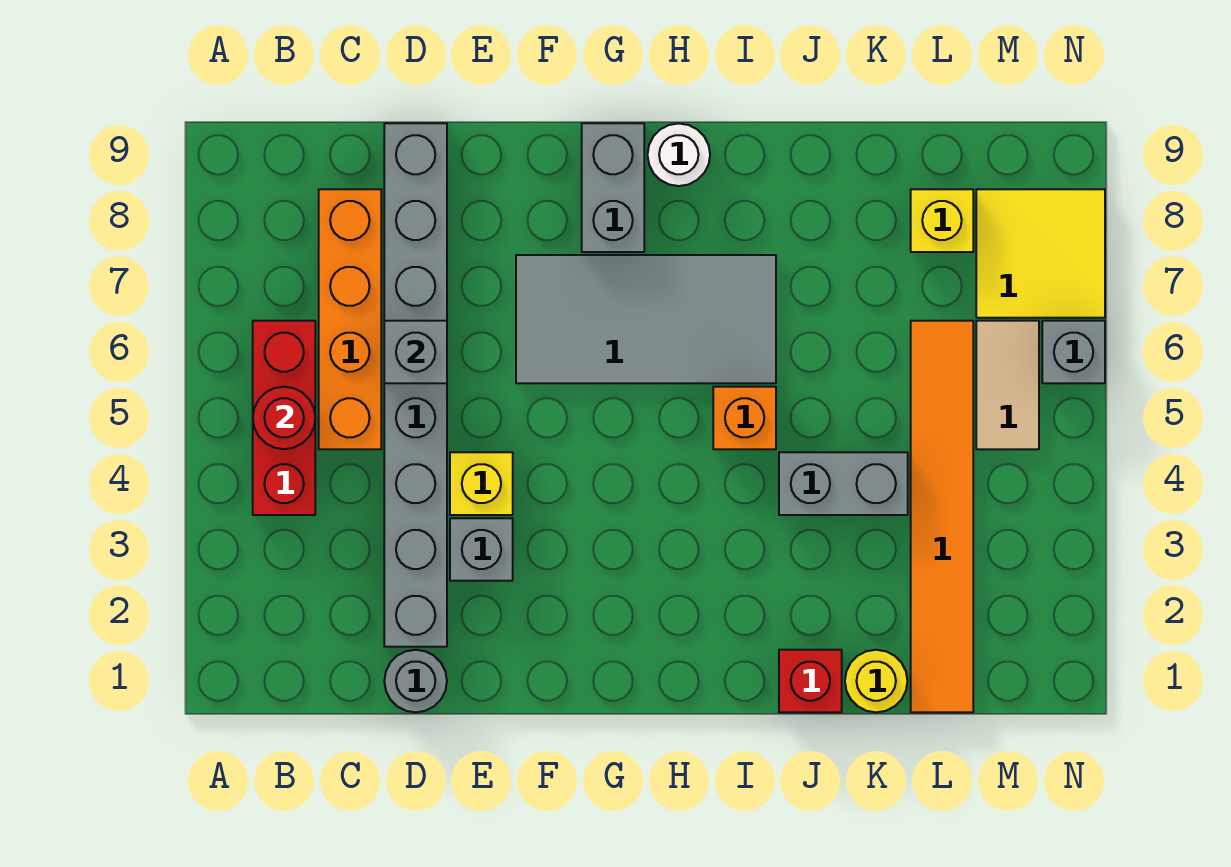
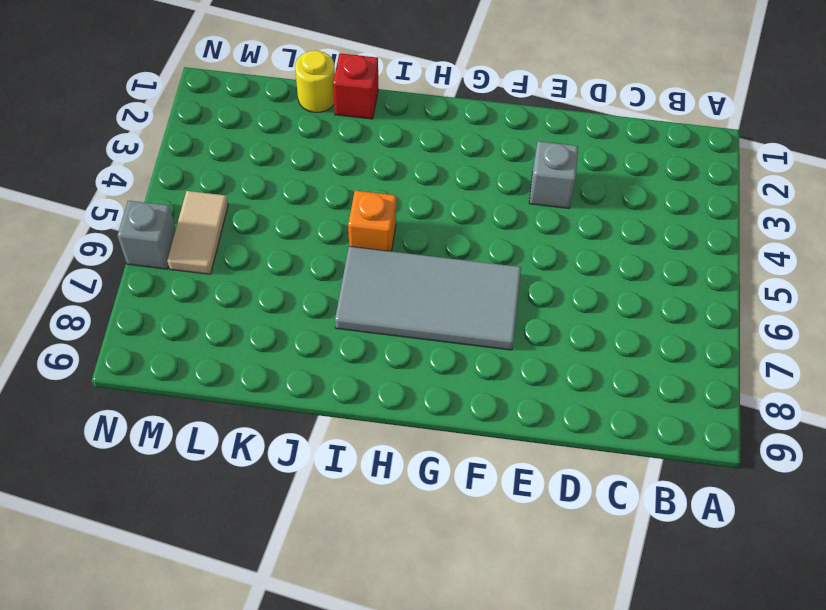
none -> red brick B4:B6 level 1
none -> orange brick C5:C8 level 1
none -> grey round brick D1 level 1

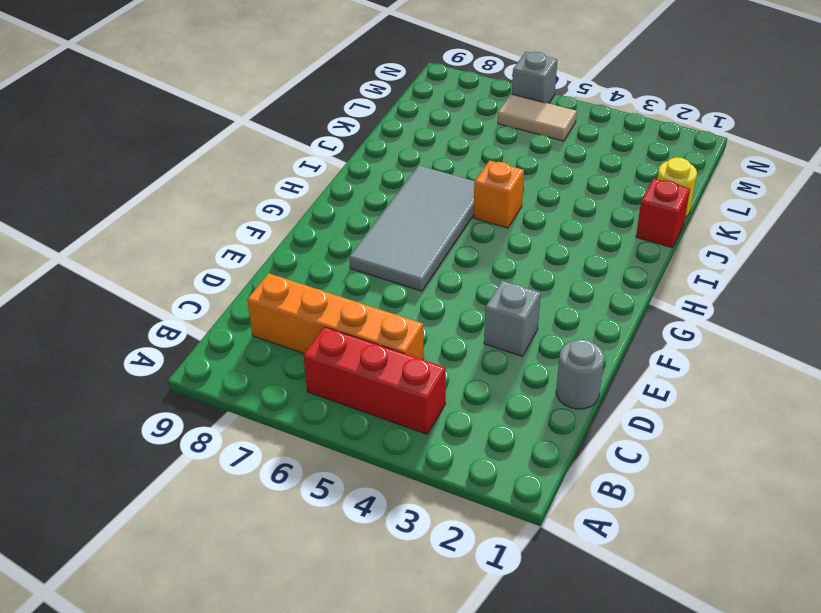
none -> grey brick D2:D9 level 1
none -> yellow brick E4 level 1
none -> grey brick G8:G9 level 1

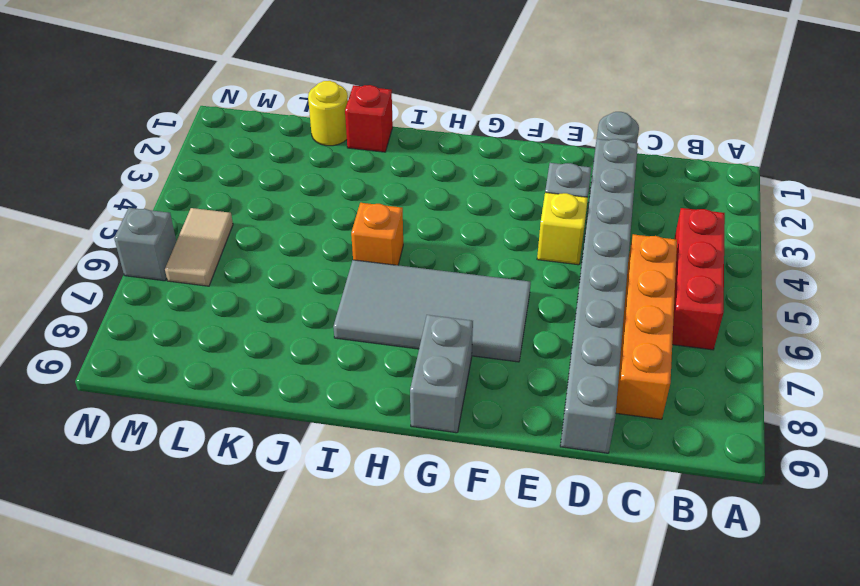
none -> white round brick H9 level 1
none -> grey brick J4:K4 level 1
none -> orange tile L1:L6 level 1

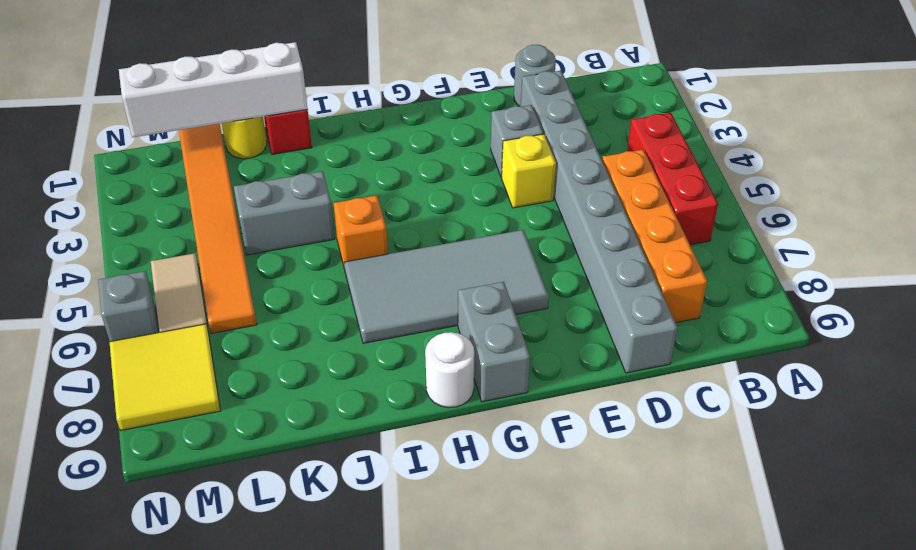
white brick J1:M1 level 2 -> none
none -> yellow brick L8 level 1
none -> red round brick B5 level 2
none -> grey brick D6 level 2

